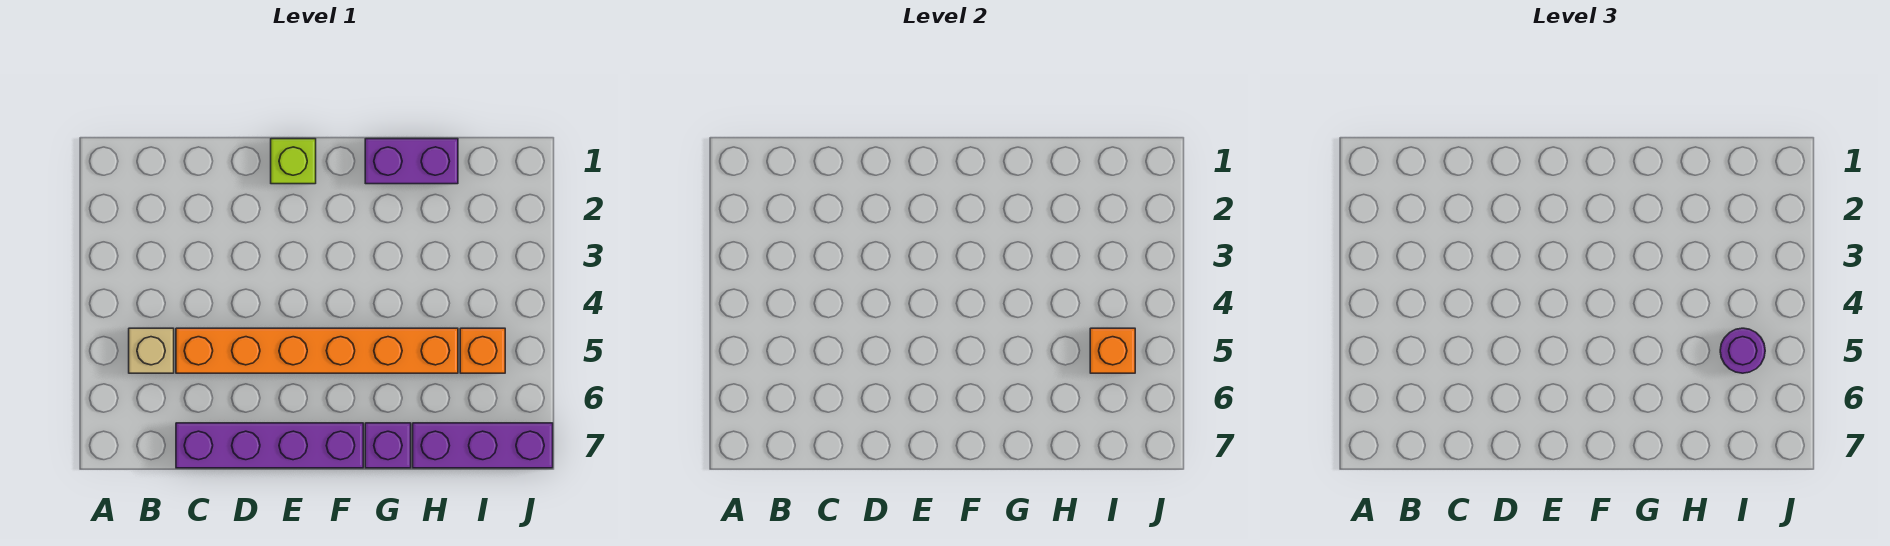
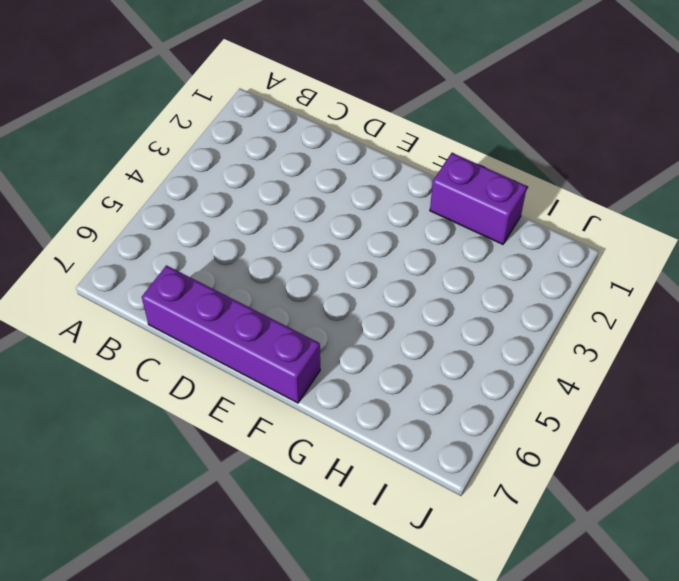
none -> tan brick B5 level 1
none -> orange brick C5:H5 level 1

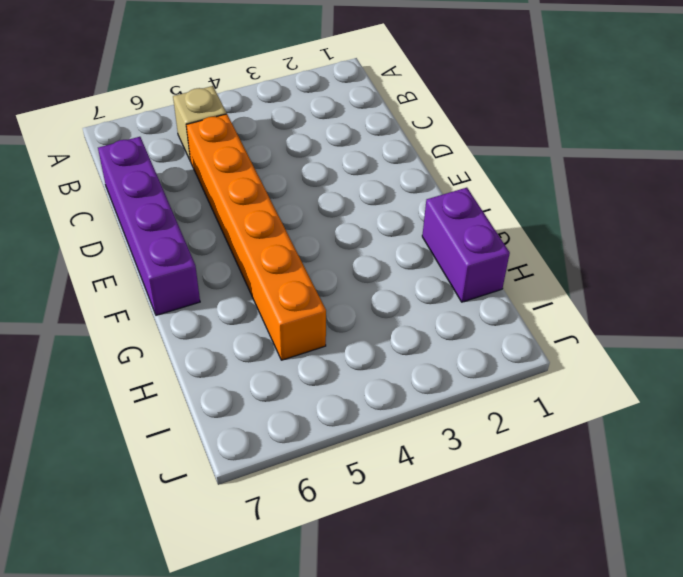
none -> lime brick E1 level 1
none -> purple brick G7 level 1

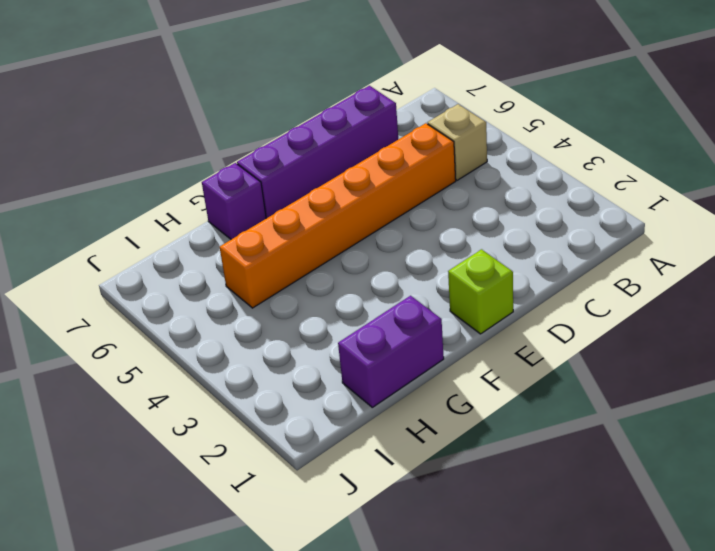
none -> purple brick H7:J7 level 1
none -> orange brick I5 level 1

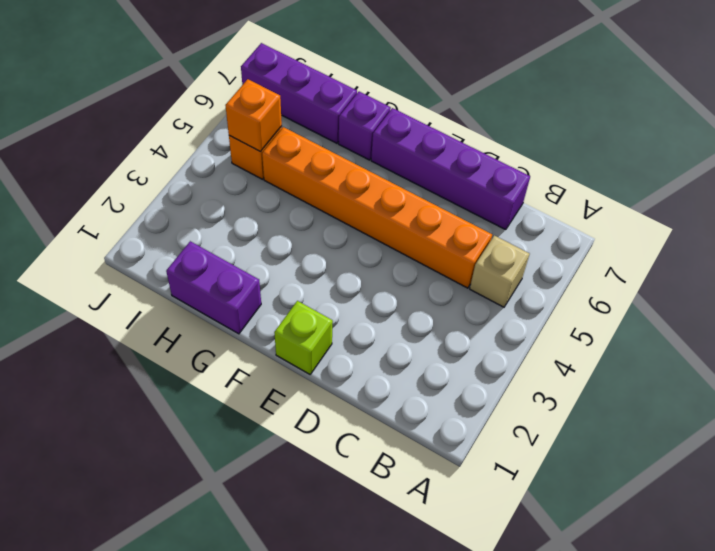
none -> purple round brick I5 level 3

